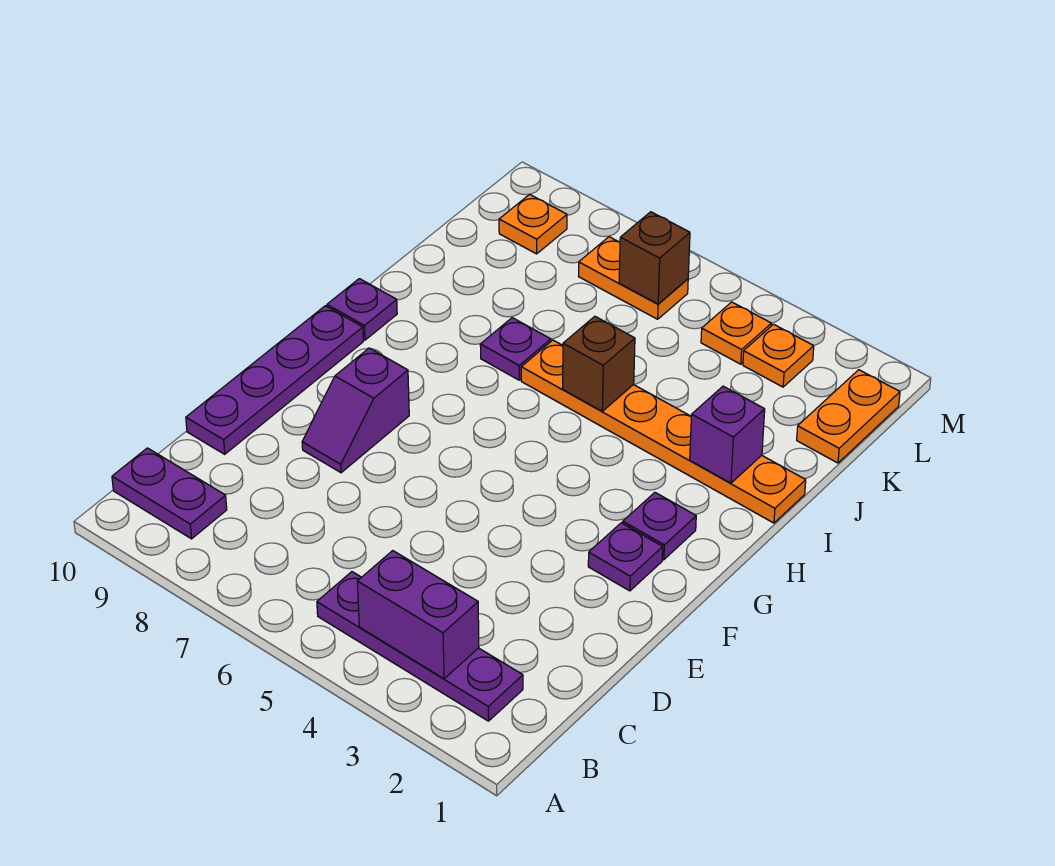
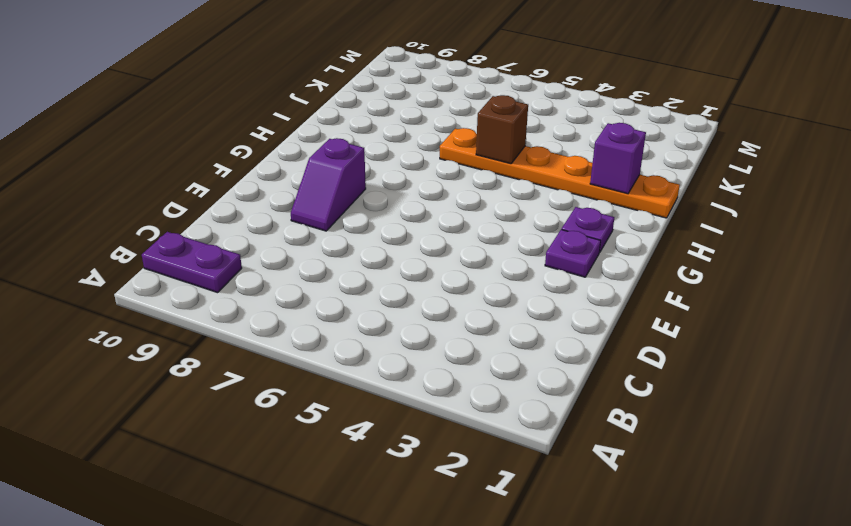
none -> purple plate B2:B5 level 1
none -> purple plate D10:G10 level 1
none -> purple plate H10 level 1

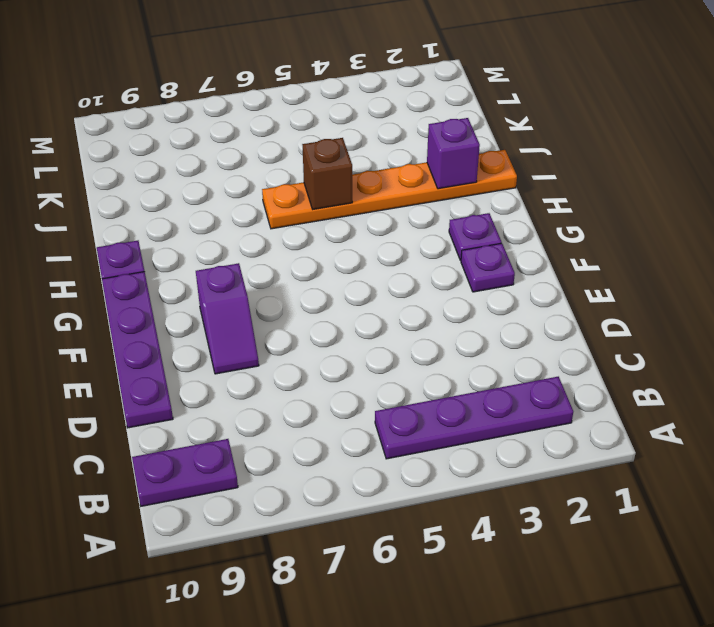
none -> purple plate I7 level 1
none -> orange plate K1:L1 level 1
none -> orange plate L3 level 1

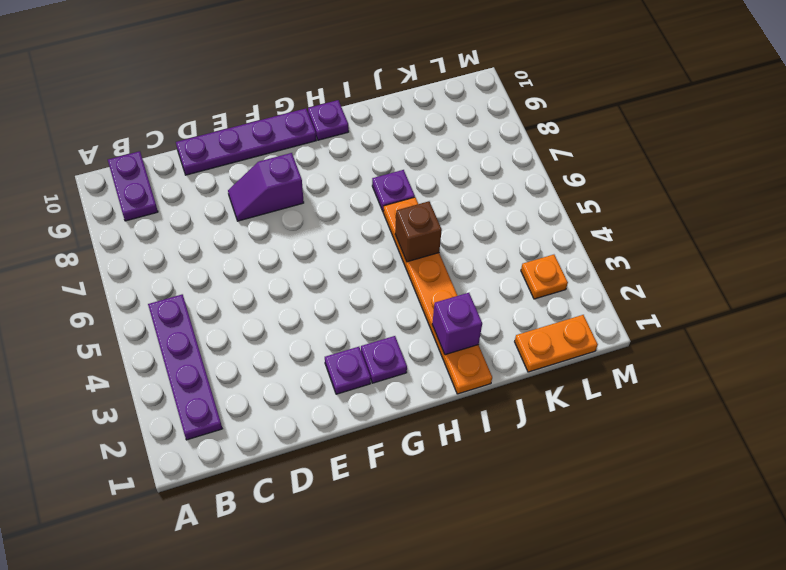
none -> orange plate L4 level 1
none -> orange plate L6:L7 level 1
none -> orange plate L9 level 1

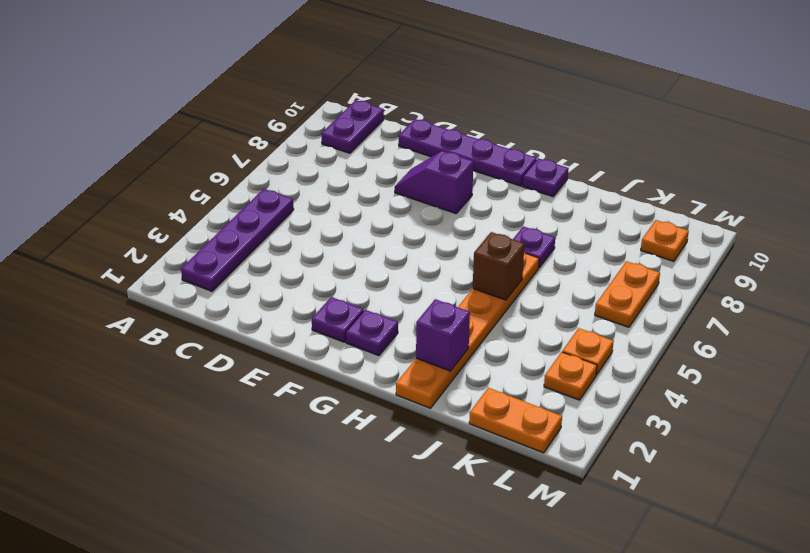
none -> purple brick B3:B4 level 2
none -> brown brick L6 level 2

